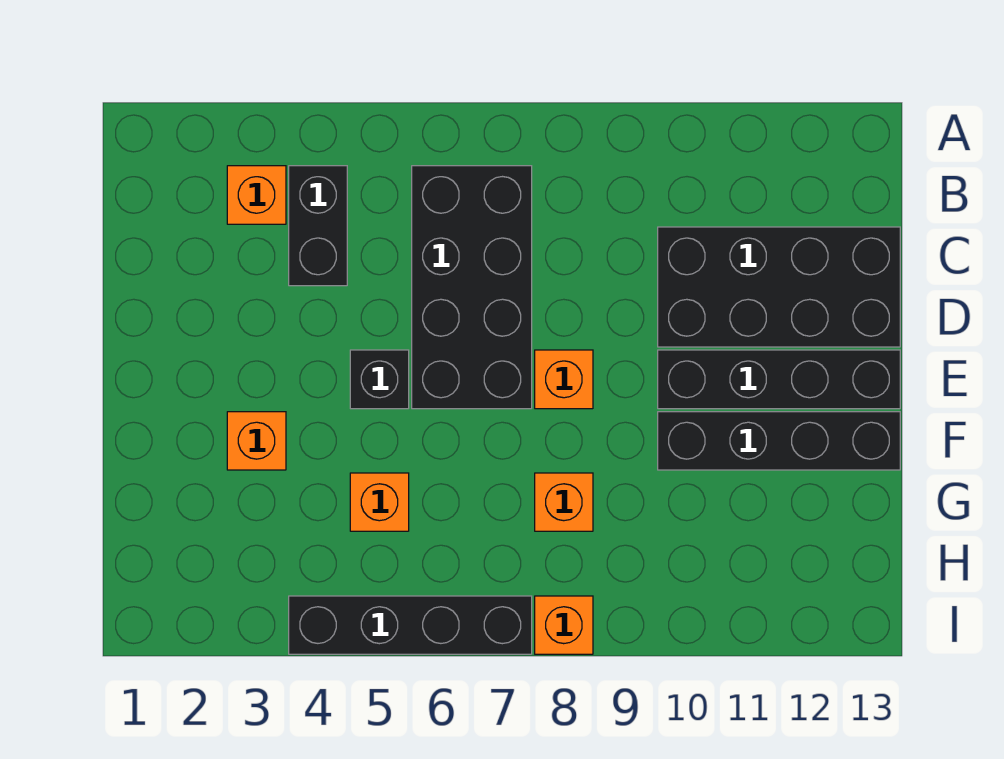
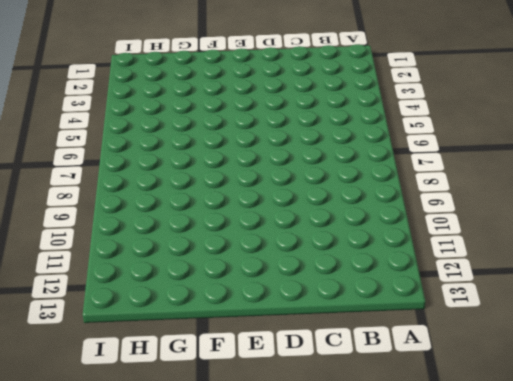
none -> orange brick B3 level 1
none -> black brick B4:C4 level 1
none -> black brick B6:E7 level 1

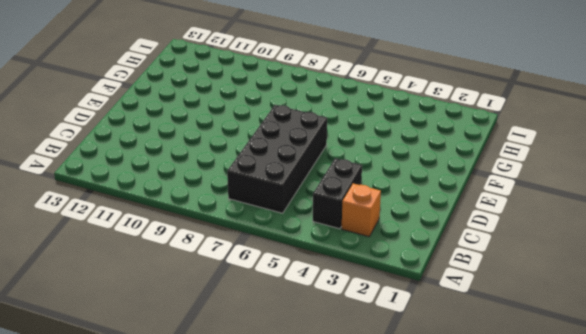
none -> black brick C10:D13 level 1
none -> black brick E5 level 1
none -> orange brick E8 level 1

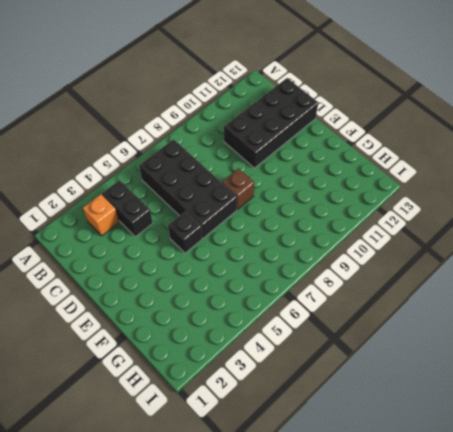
brown brick E8 level 1 -> orange brick E8 level 1
none -> black brick E10:E13 level 1
none -> orange brick F3 level 1
none -> black brick F10:F13 level 1

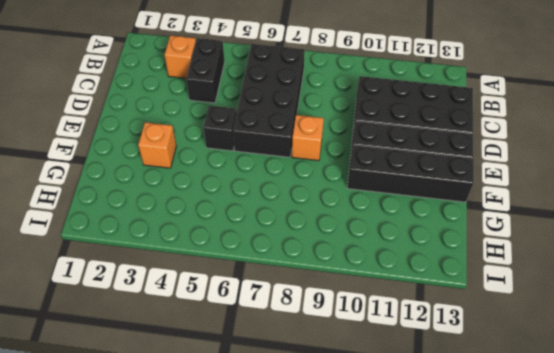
none -> orange brick G5 level 1
none -> orange brick G8 level 1
none -> black brick I4:I7 level 1

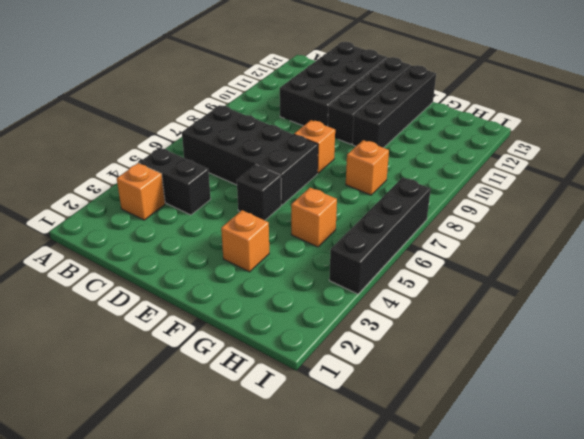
none -> orange brick I8 level 1

